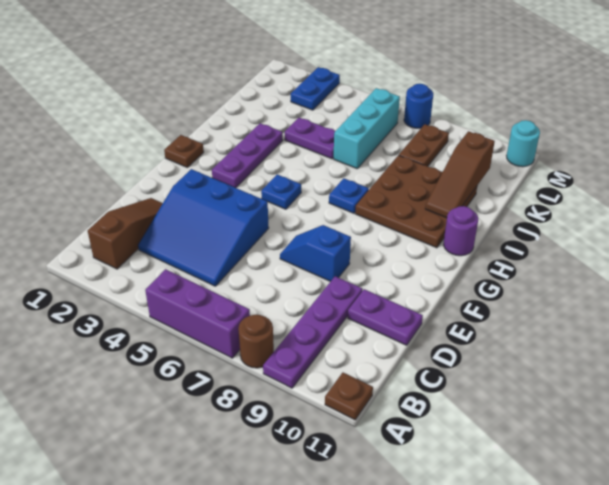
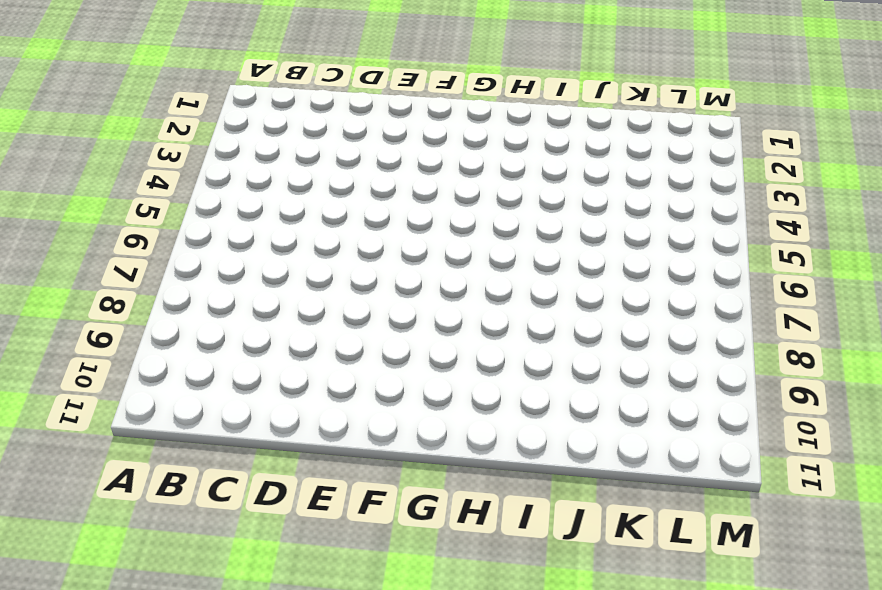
none -> purple brick A5:A7 level 1
none -> brown round brick A8 level 1
none -> purple plate A9:D9 level 1

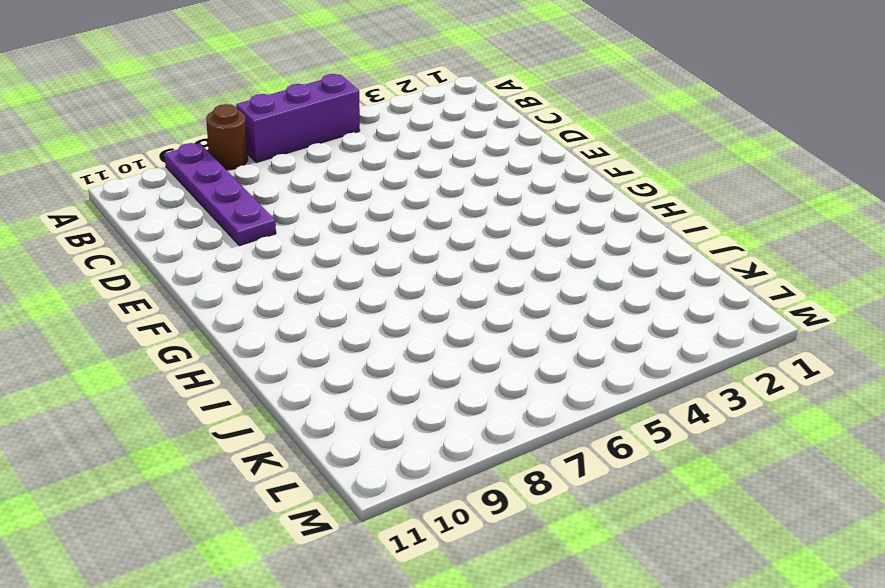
none -> brown plate A11 level 1
none -> brown slope B2:D2 level 1 top B
none -> blue slope C3:E5 level 1 top E

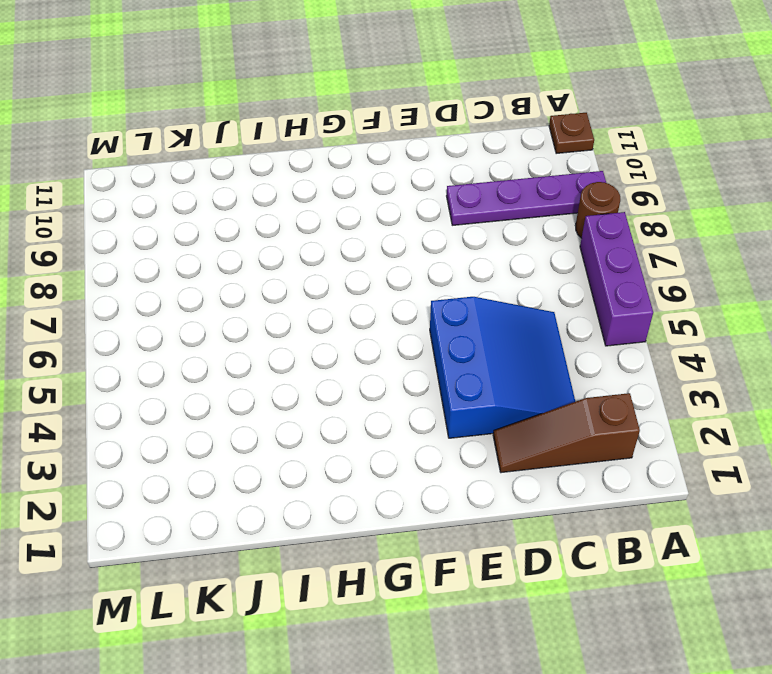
none -> purple plate D10:D11 level 1
none -> blue slope E7:E8 level 1 top 8
none -> brown plate G1 level 1

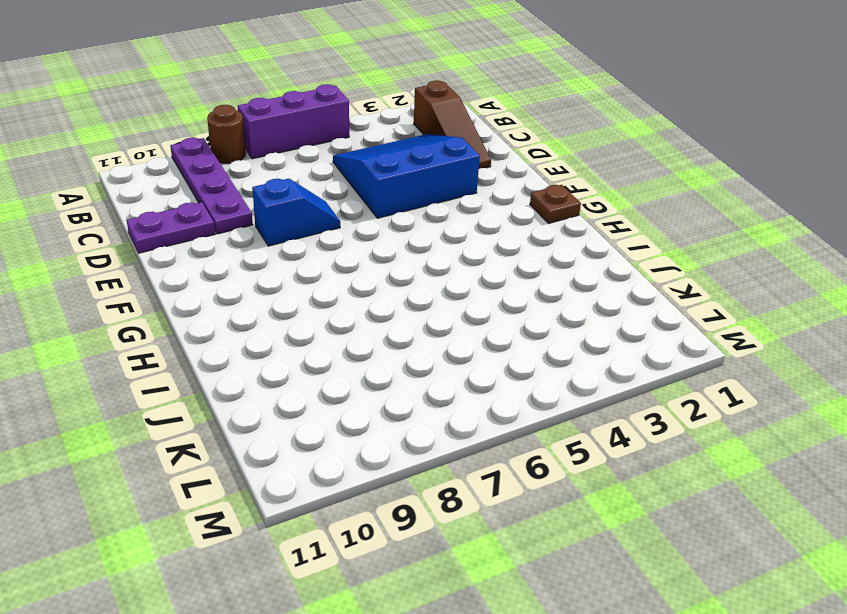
none -> brown plate A11 level 1
none -> purple plate G3:I3 level 1
none -> blue plate G5 level 1

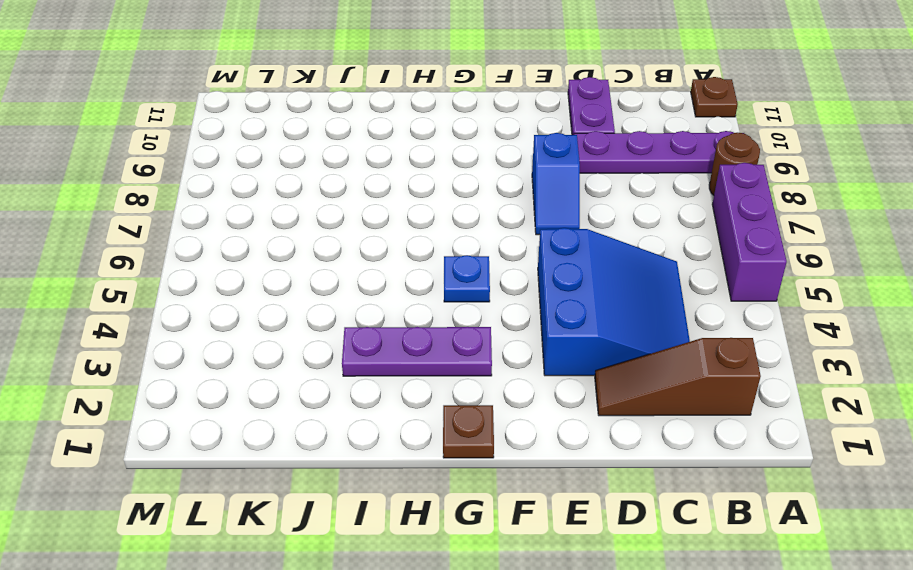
none -> blue plate H7 level 1
none -> brown plate H8:J10 level 1
none -> purple round brick H11 level 1

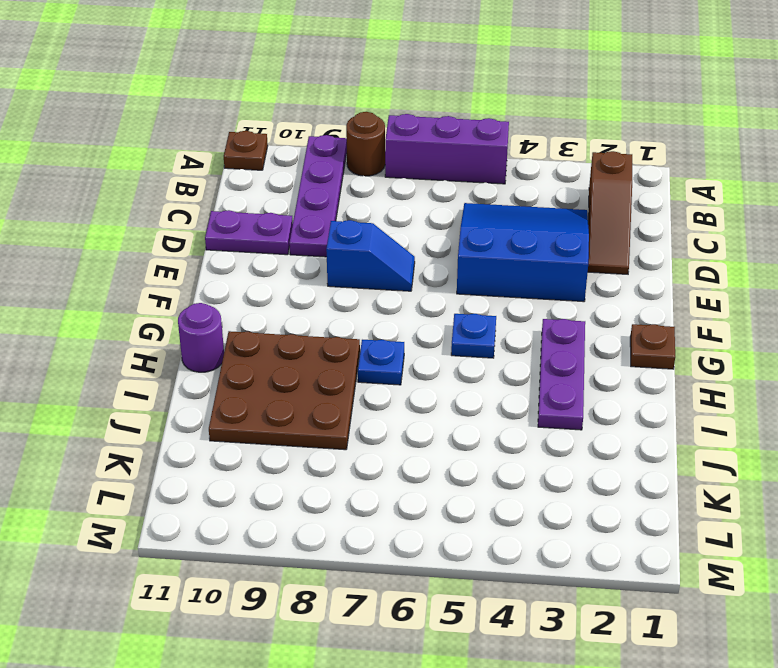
none -> purple plate J4:J5 level 1
none -> cyan brick J6:L6 level 1
none -> brown plate K8:L8 level 1

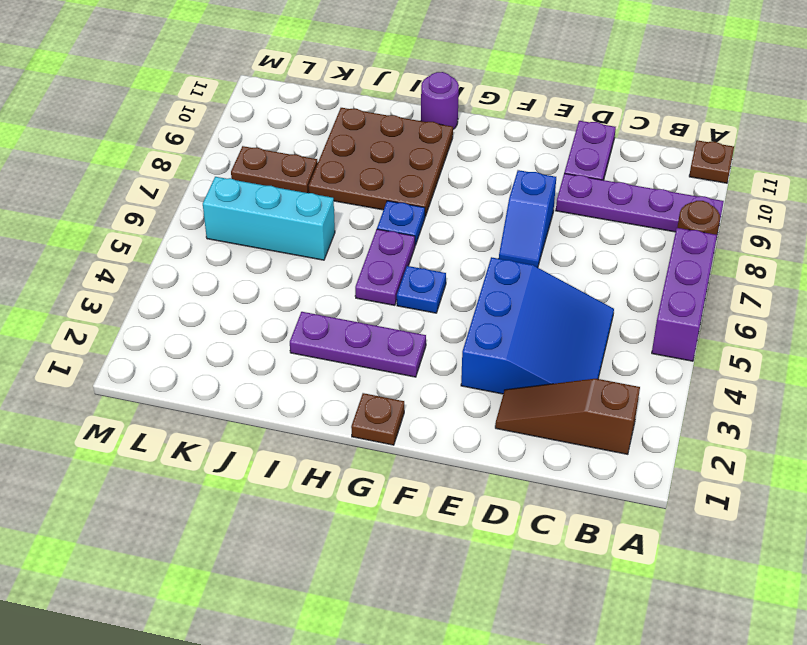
purple plate H5:H6 level 1 -> purple plate J4:J5 level 1
none -> blue plate L3:M3 level 1
none -> blue round brick M7 level 1
none -> cyan round brick M11 level 1

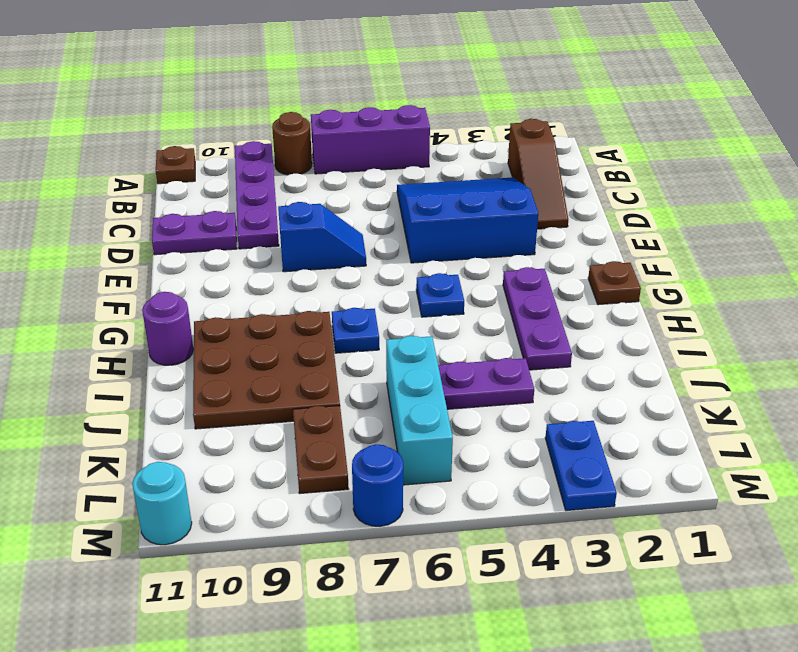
none -> brown slope I10:K10 level 2 top K

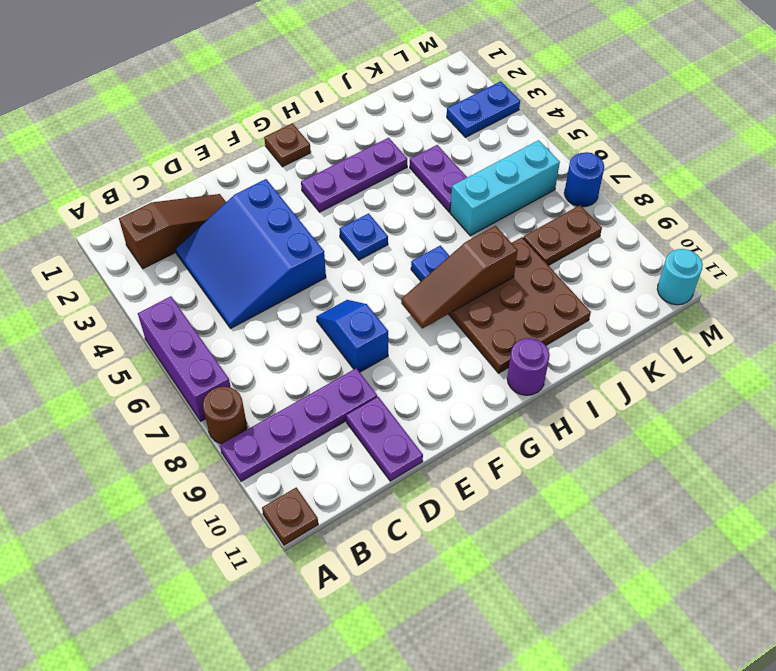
brown slope G8:I8 level 2 top I -> brown slope I10:K10 level 2 top K

